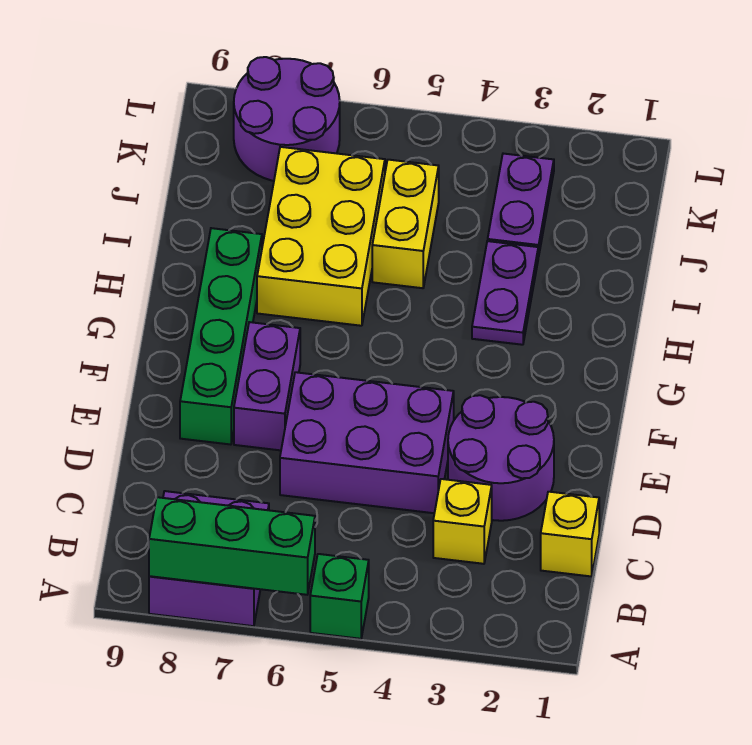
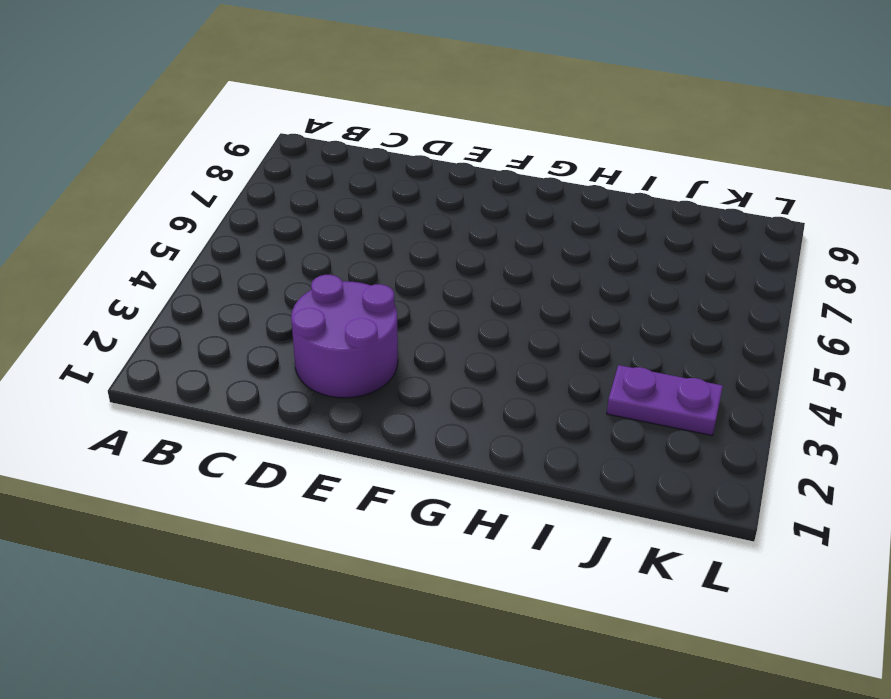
none -> green brick A5 level 1
none -> purple brick A7:B8 level 1
none -> yellow brick C1 level 1

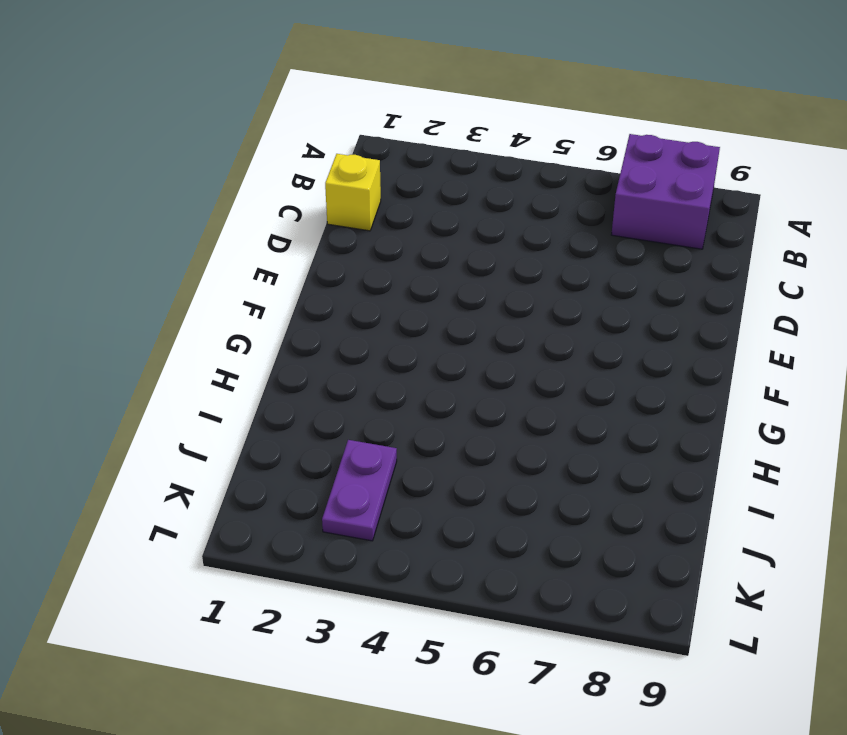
none -> green brick A5 level 1
none -> yellow brick C3 level 1
none -> purple round brick D2:E3 level 1

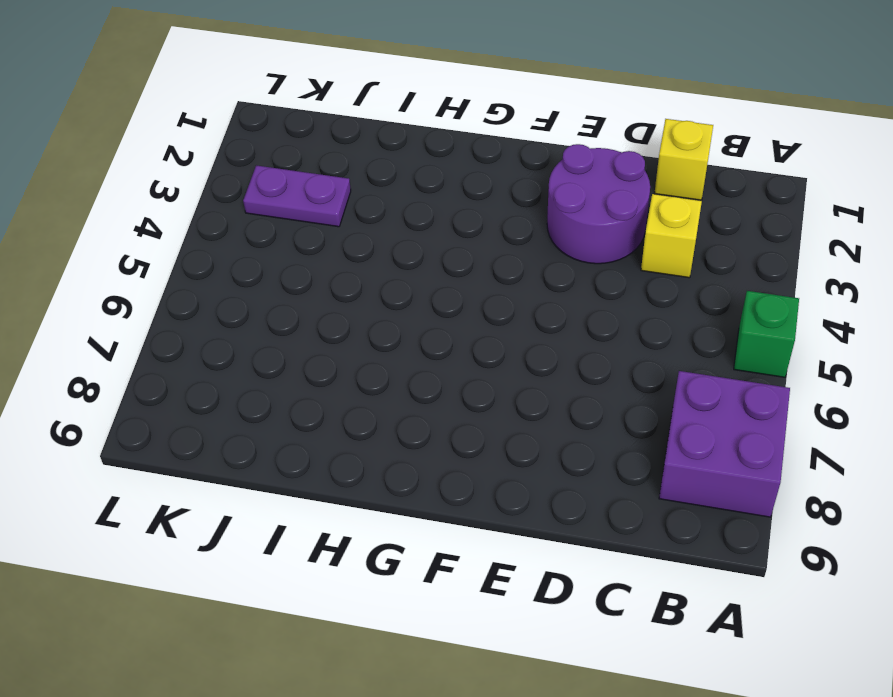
none -> purple brick D4:E6 level 1
none -> purple brick E7:F7 level 1
none -> green brick E8:H8 level 1

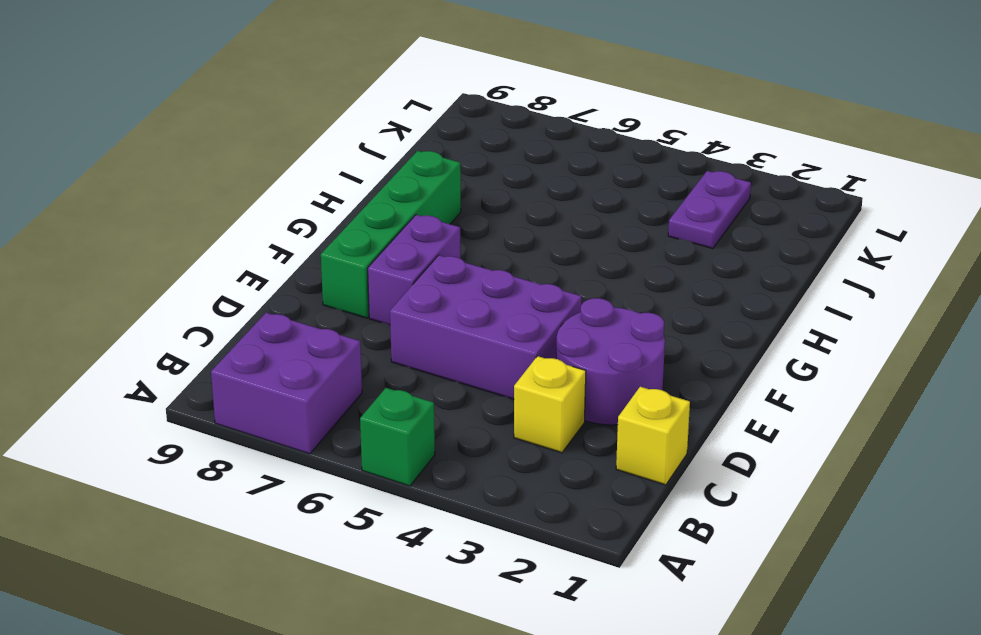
none -> purple plate H3:I3 level 1
none -> yellow brick H6:J7 level 1
none -> yellow brick I5:J5 level 1

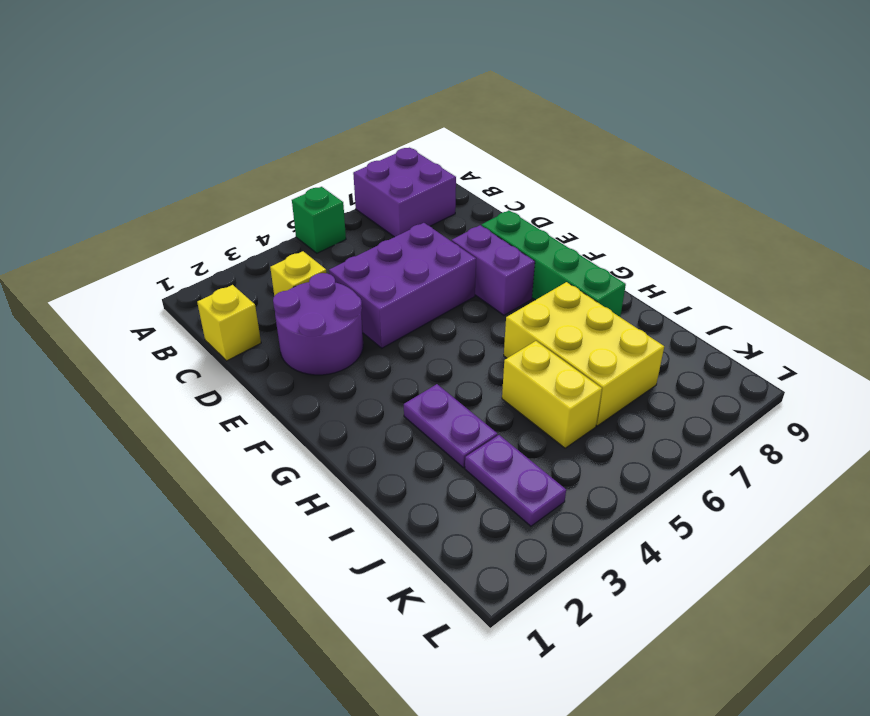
none -> purple round brick K7:L8 level 1
none -> green brick A6:A8 level 2

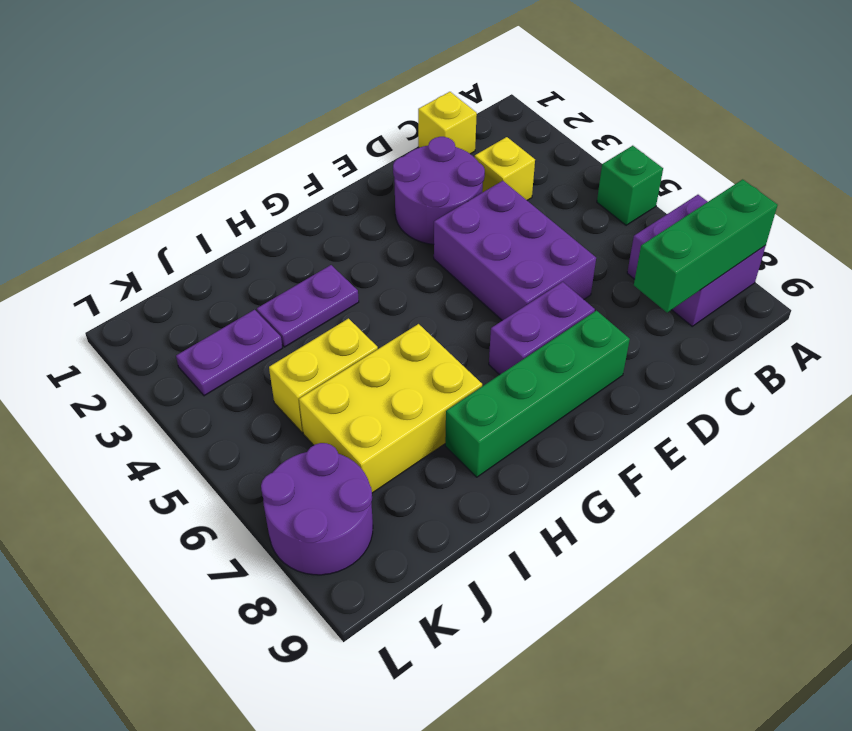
green brick A8:C8 level 2 -> green brick A6:A8 level 2

